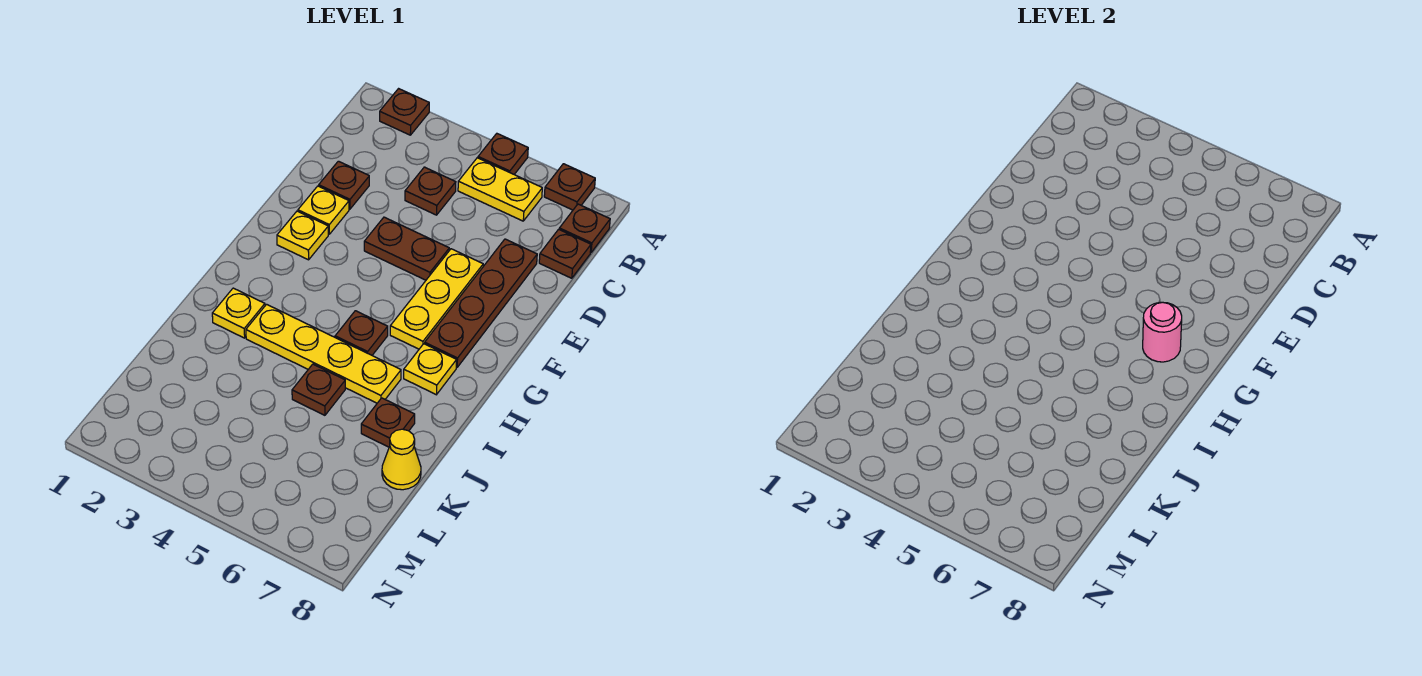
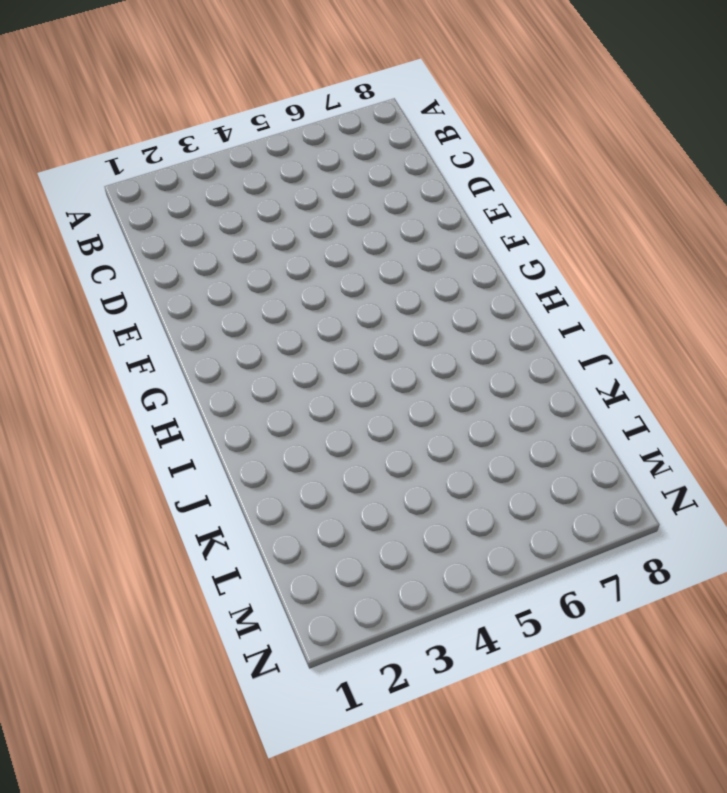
none -> brown plate A2 level 1
none -> brown plate A5 level 1
none -> brown plate A7 level 1

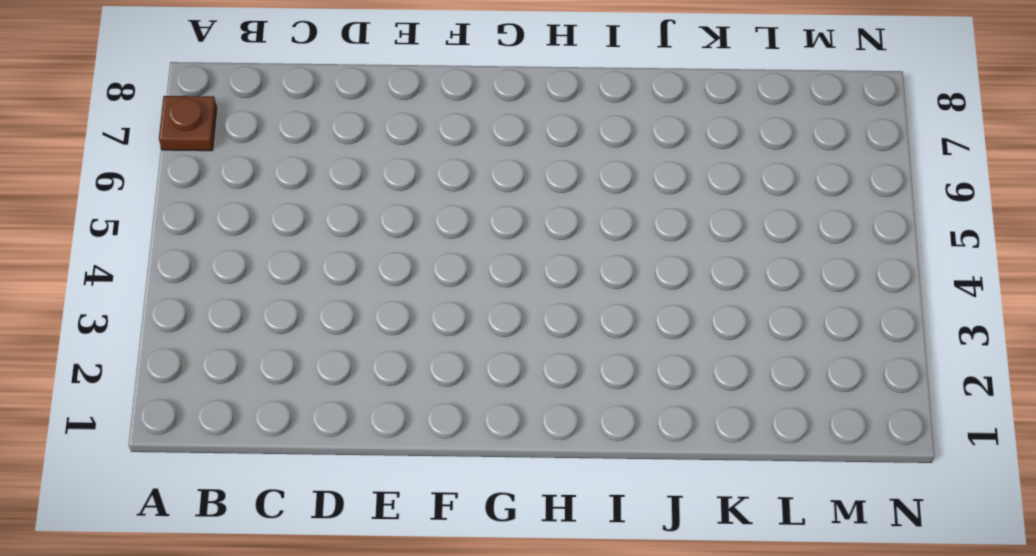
none -> brown plate A2 level 1
none -> brown plate A5 level 1
none -> yellow plate B5:B6 level 1

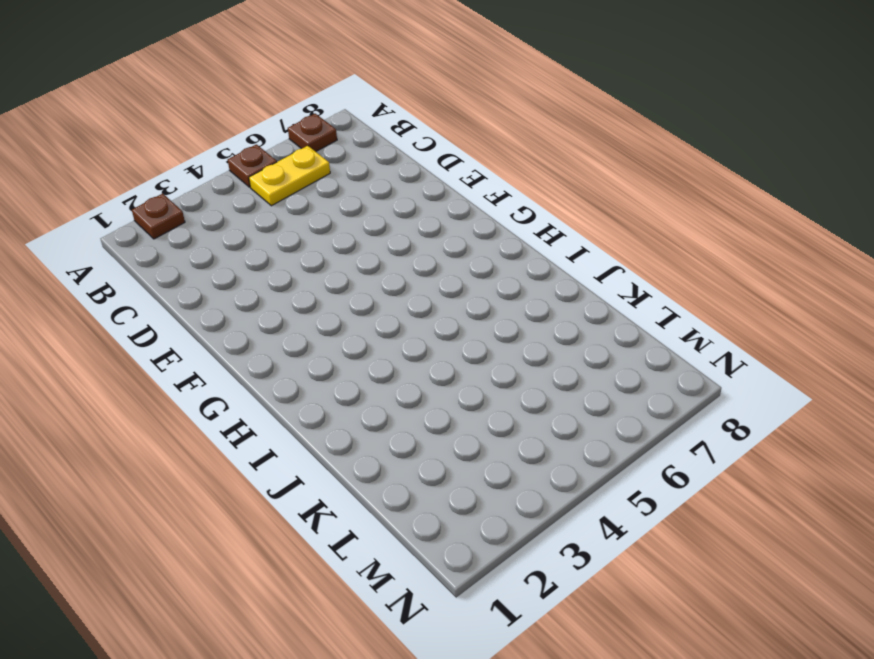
none -> brown plate B8 level 1
none -> brown plate C4 level 1
none -> brown plate C8 level 1

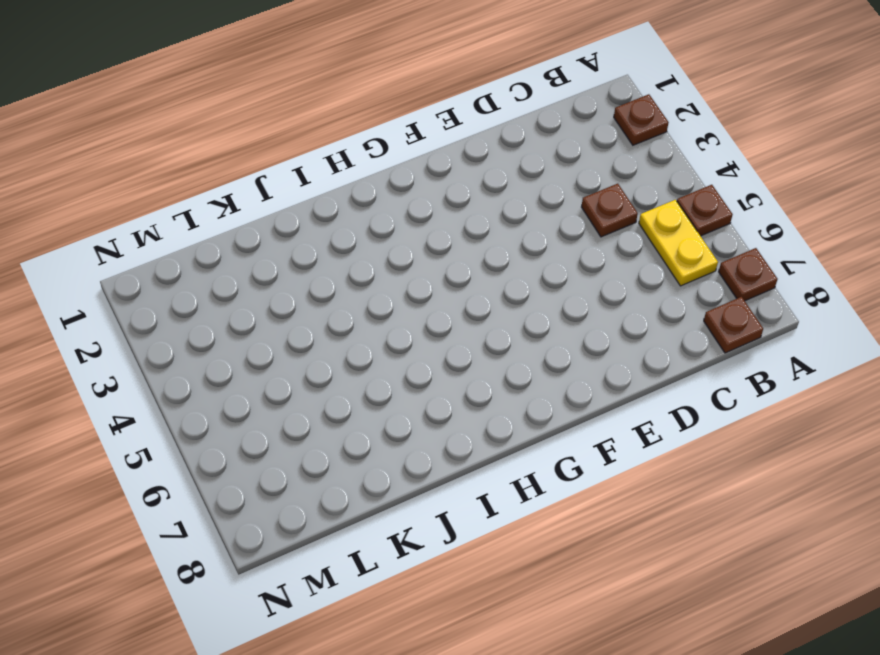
none -> brown plate C8 level 1
none -> brown plate D2 level 1
none -> brown plate D7:G7 level 1

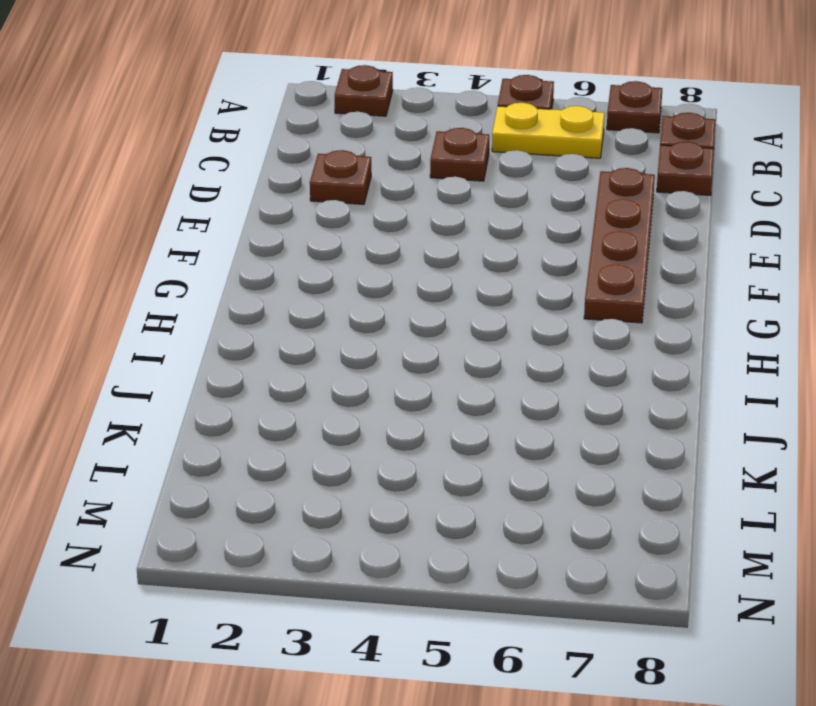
none -> yellow plate E2 level 1
none -> brown plate E4:E5 level 1
none -> yellow plate E6:G6 level 1

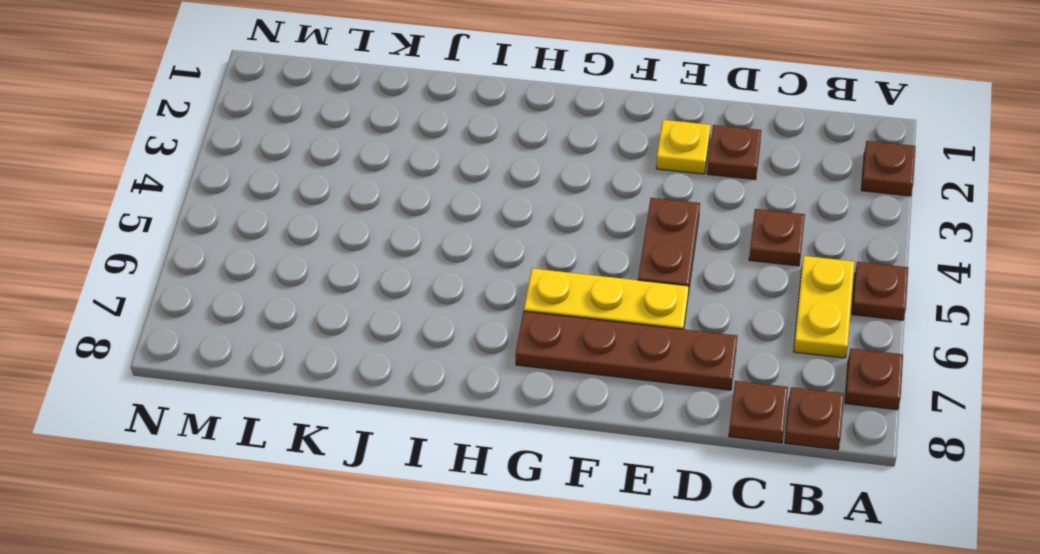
none -> yellow plate F2 level 1
none -> brown plate H5 level 1
none -> yellow plate H7 level 1

